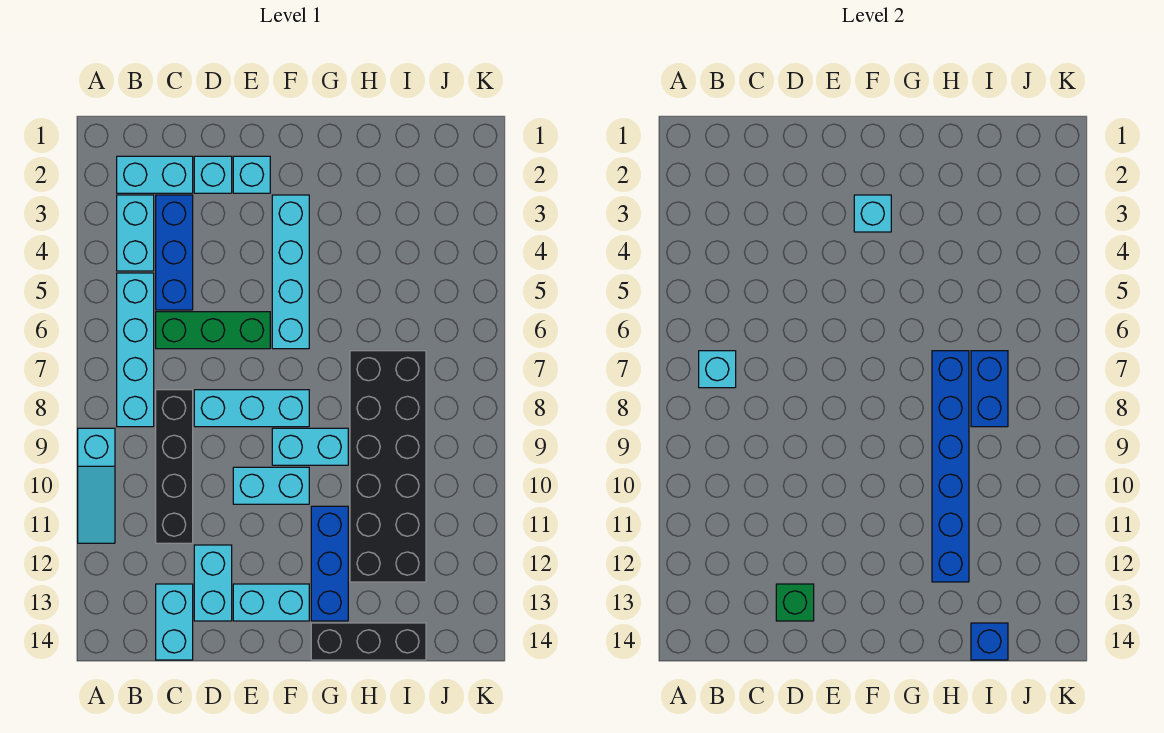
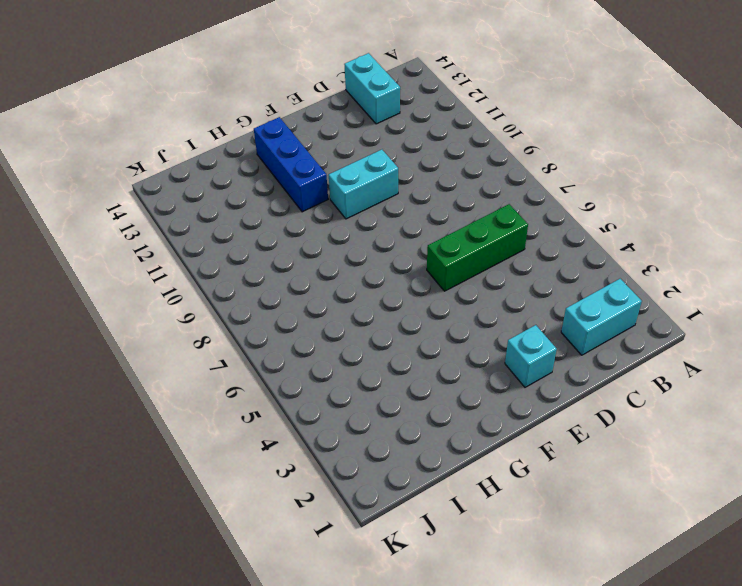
none -> cyan slope A9:A11 level 1 top 9
none -> cyan brick B3:B4 level 1
none -> cyan brick B5:B8 level 1

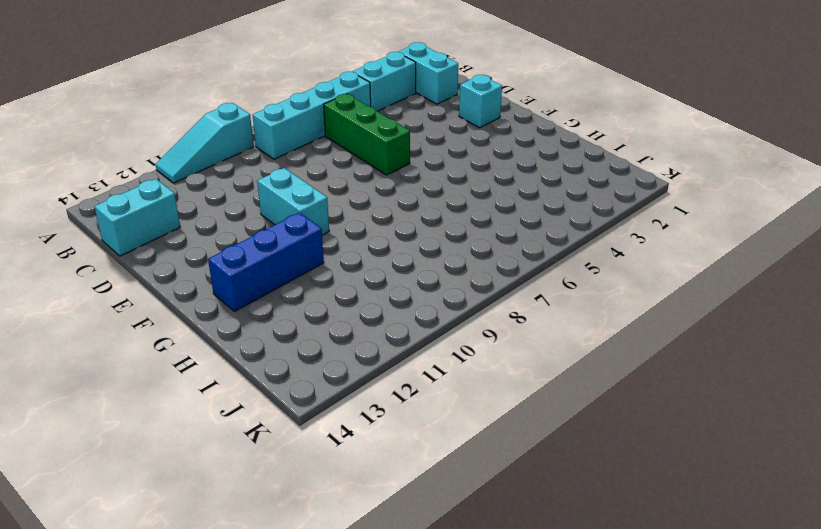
none -> blue brick C3:C5 level 1
none -> black brick C8:C11 level 1
none -> cyan brick D2 level 1

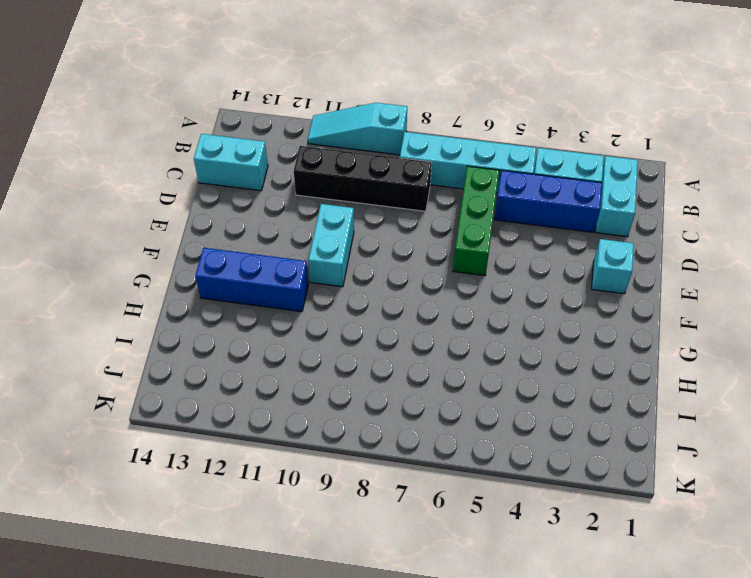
none -> cyan brick D2 level 1
none -> cyan brick D8:F8 level 1
none -> cyan brick D12:D13 level 1

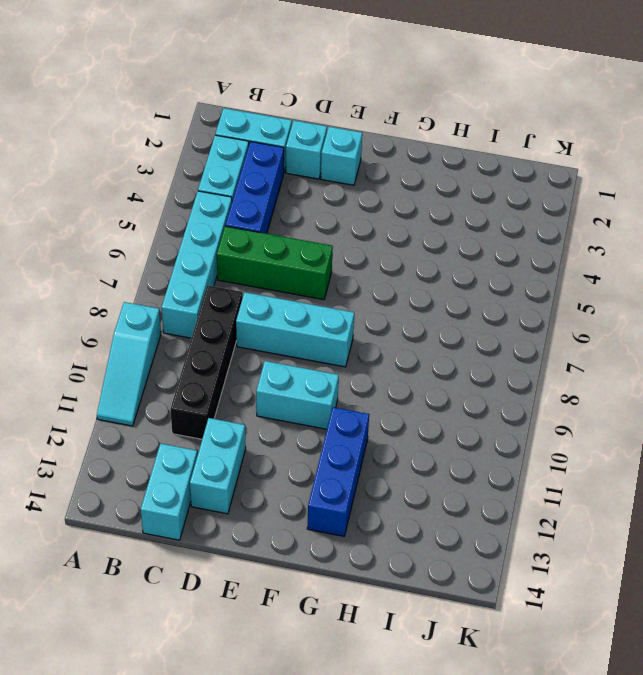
none -> cyan brick E13:F13 level 1
none -> cyan brick F3:F6 level 1
none -> cyan brick F9:G9 level 1

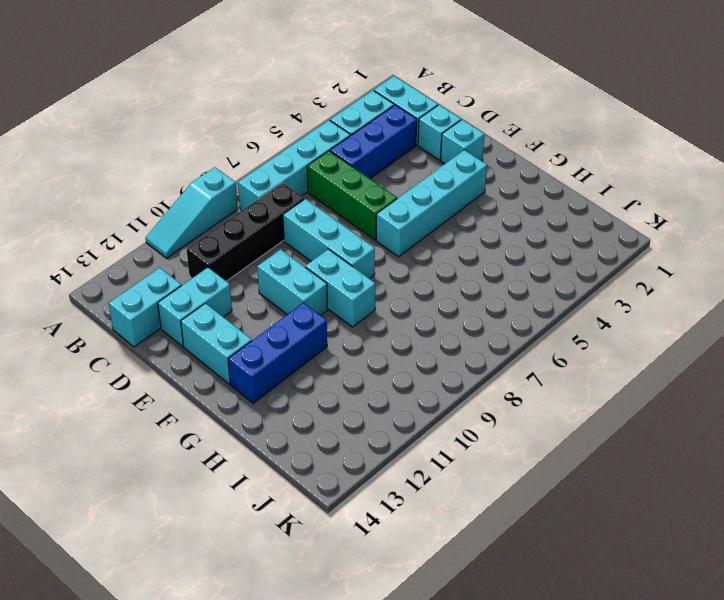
none -> black brick G14:I14 level 1
none -> black brick H7:I12 level 1
none -> cyan brick B7 level 2

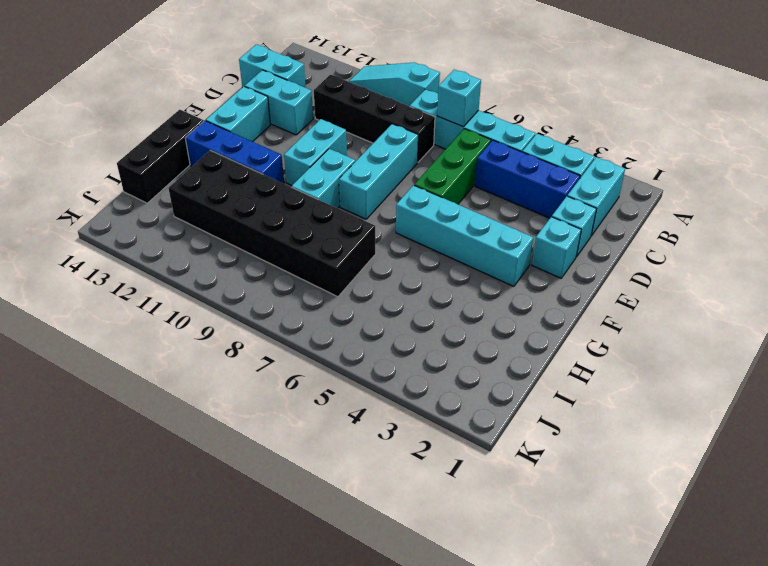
none -> green brick D13 level 2
none -> cyan brick F3 level 2
none -> blue brick H7:H12 level 2

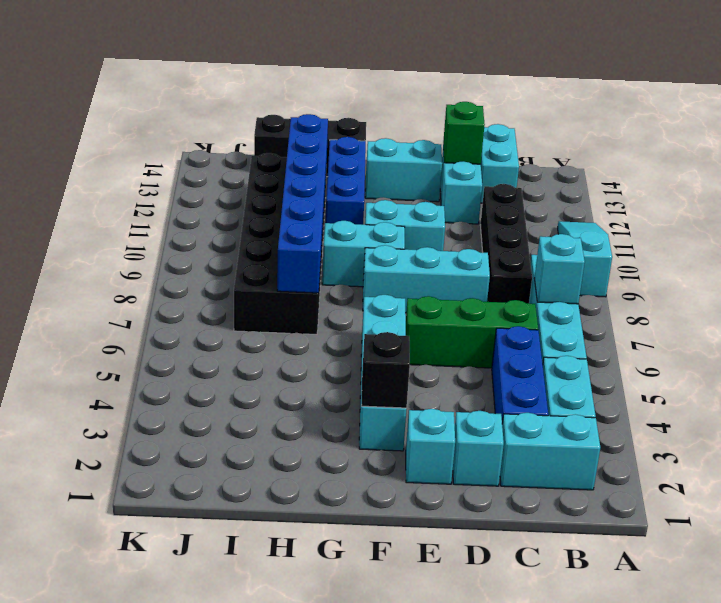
black brick F3 level 2 -> cyan brick F3 level 2
none -> blue brick I7:I8 level 2
none -> blue brick I14 level 2

